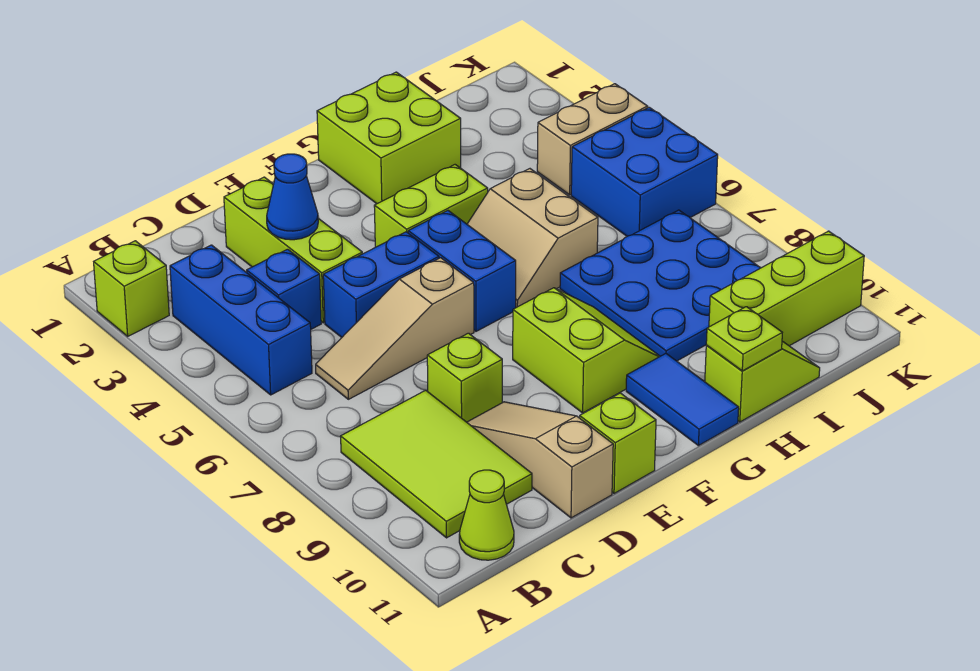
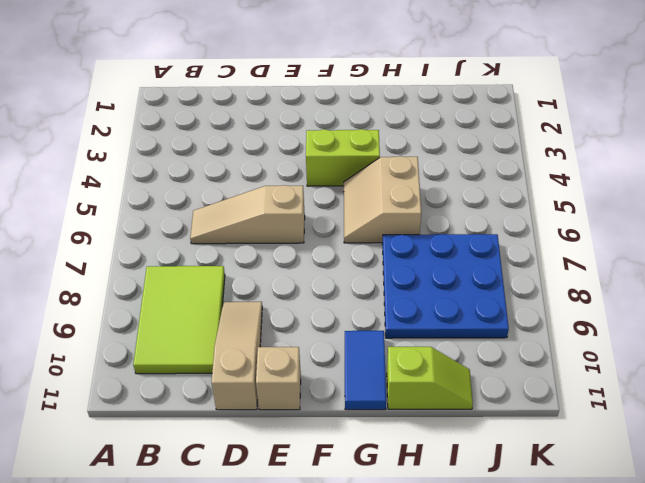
tan brick E11 level 1 -> lime brick E11 level 1
none -> lime brick A2 level 1
none -> blue brick B3:B5 level 1
none -> lime cone B11 level 1

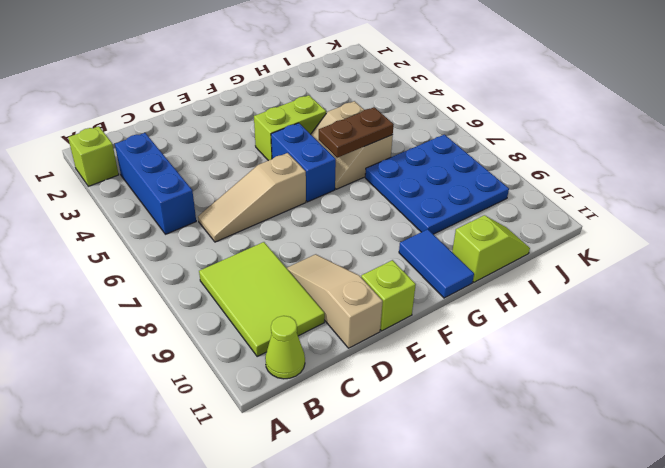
brown plate G6:H6 level 2 -> none
none -> blue brick C4 level 1
none -> lime brick D2:D4 level 1
none -> blue brick D5:E5 level 1

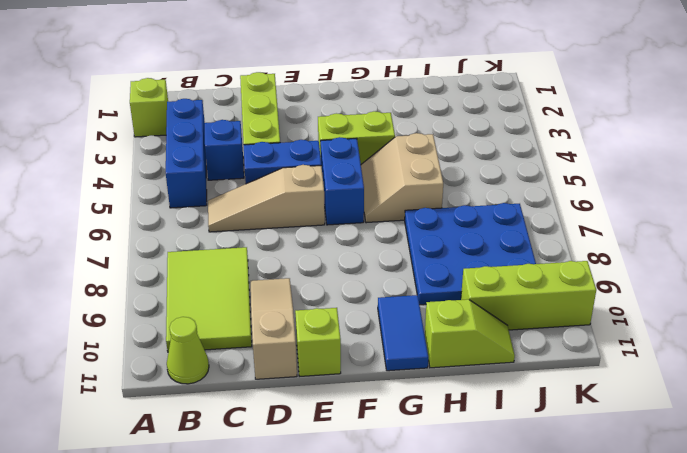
none -> lime brick D8 level 1
none -> lime slope F8:G9 level 1 top F
none -> lime brick G1:H2 level 1

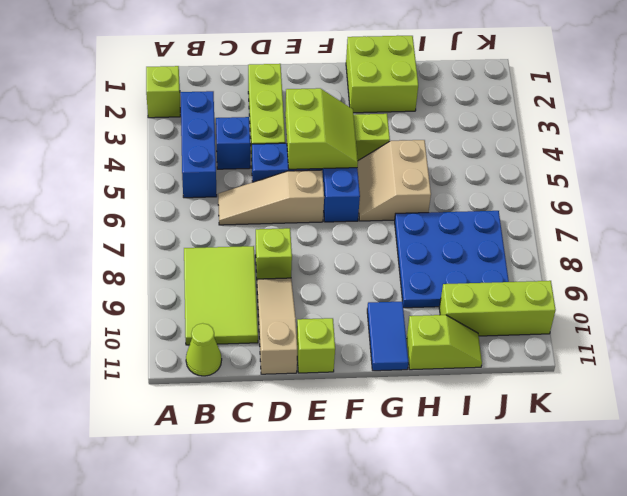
lime slope E4:F5 level 2 top E -> lime slope F8:G9 level 1 top F
none -> tan brick J4:K4 level 1
none -> blue brick J5:K6 level 1
none -> blue cone D3 level 2

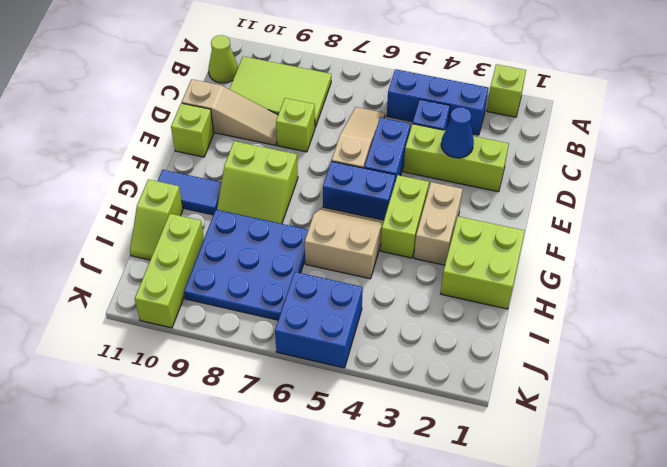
tan brick F3:G3 level 1 -> tan brick J4:K4 level 1
none -> lime plate H11 level 2

